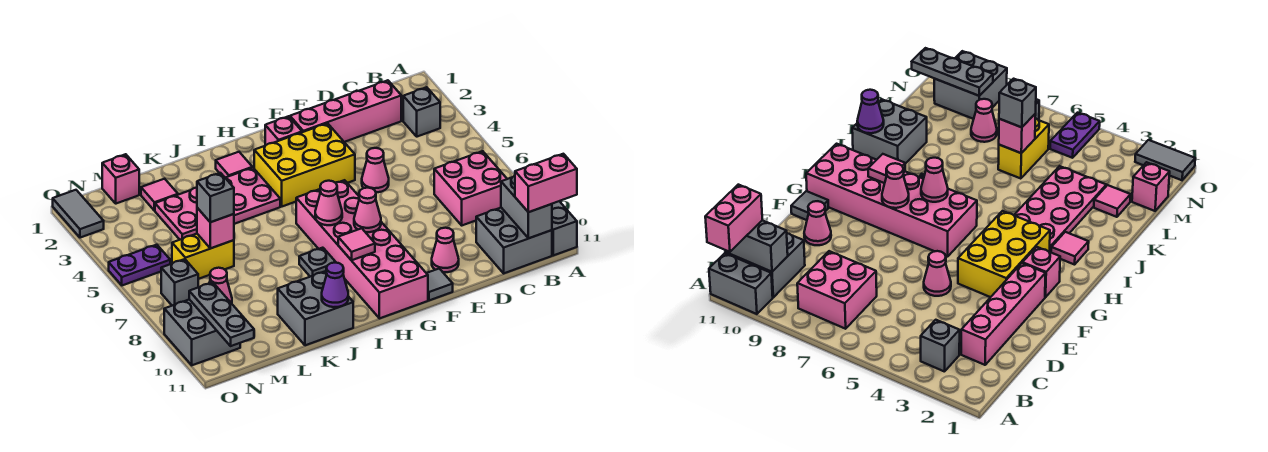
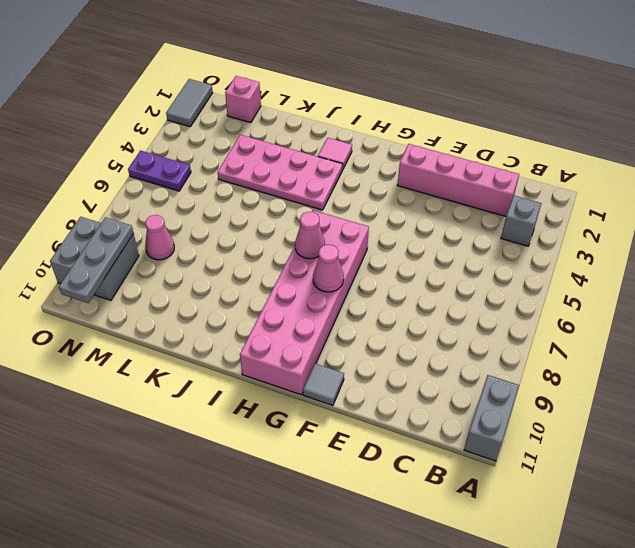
none -> pink brick B7:C8 level 1
none -> grey brick B10:C11 level 1
none -> pink cone E5 level 1
none -> pink cone E10 level 1

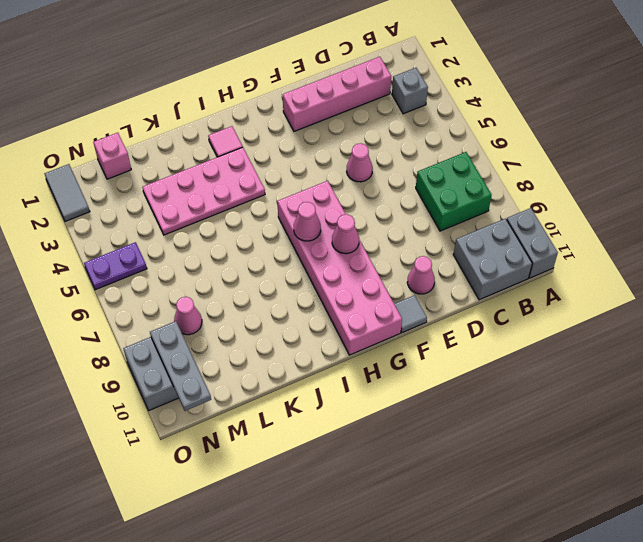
green brick B7:C8 level 1 -> pink brick B7:C8 level 1
none -> yellow brick F3:H4 level 1
none -> pink brick G2 level 1
none -> grey plate I8 level 1
none -> grey brick J10:K11 level 1

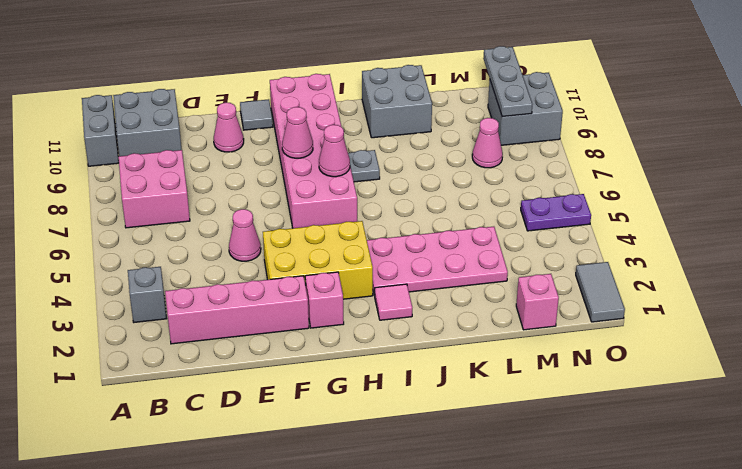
none -> pink tile L2 level 1
none -> yellow brick L6:M6 level 1
none -> grey brick N7 level 1
none -> grey brick B10:B11 level 2

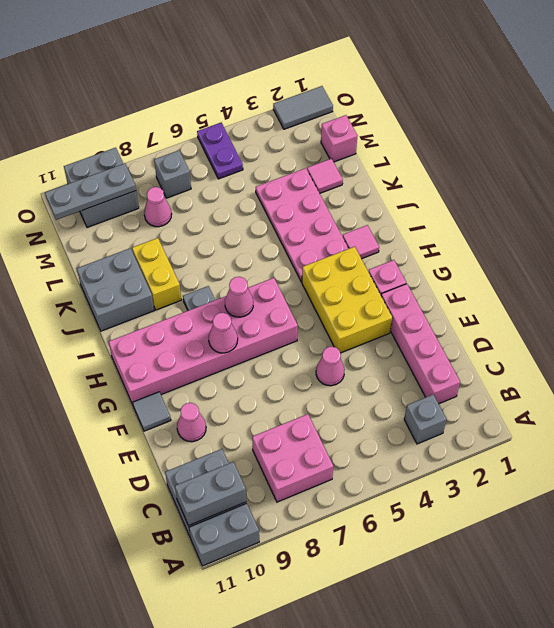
yellow brick J9:K9 level 1 -> yellow brick L6:M6 level 1
none -> pink tile H9 level 2
none -> purple cone J11 level 2
none -> pink brick L6 level 2
none -> pink brick A11:B11 level 3

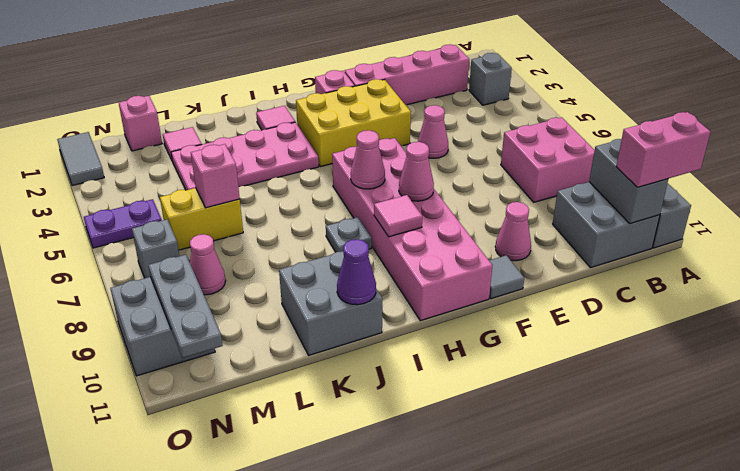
none -> grey brick L6 level 3

